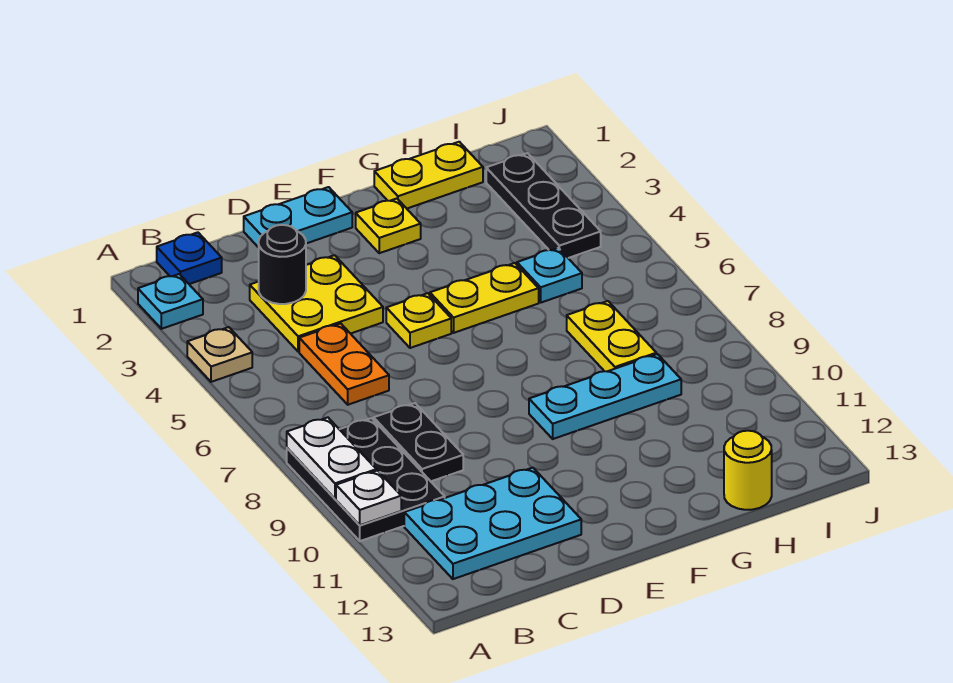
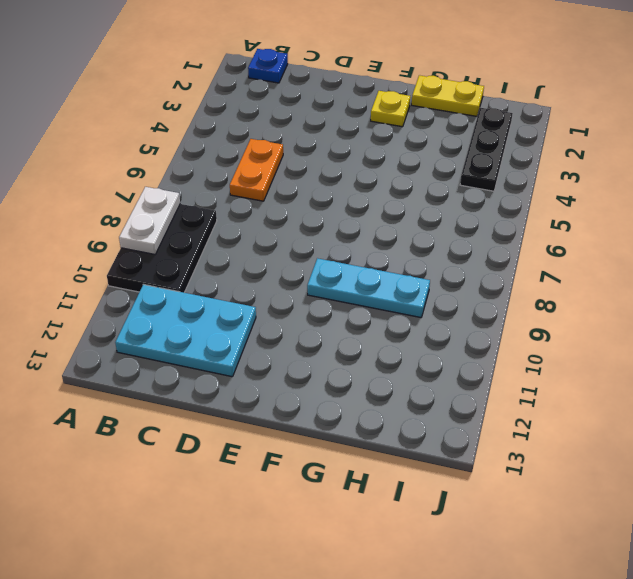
none -> cyan plate A2 level 1
none -> tan plate A4 level 1
none -> yellow plate C3:D4 level 1

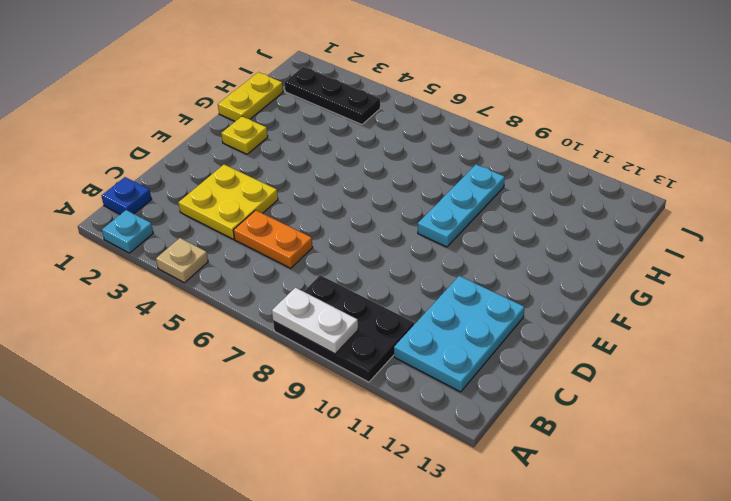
none -> black plate C8:C9 level 1
none -> cyan plate D1:E1 level 1
none -> yellow plate E5 level 1

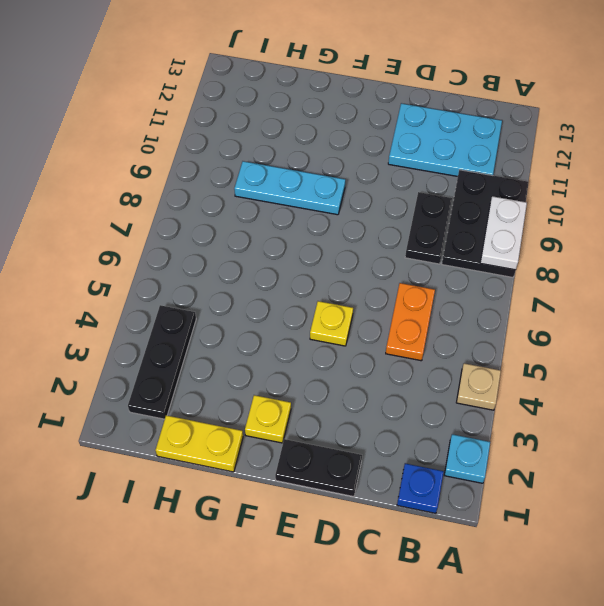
black plate D1:E1 level 1 -> cyan plate D1:E1 level 1
none -> yellow plate C3:D4 level 1
none -> yellow plate F5:G5 level 1
none -> cyan plate H5 level 1

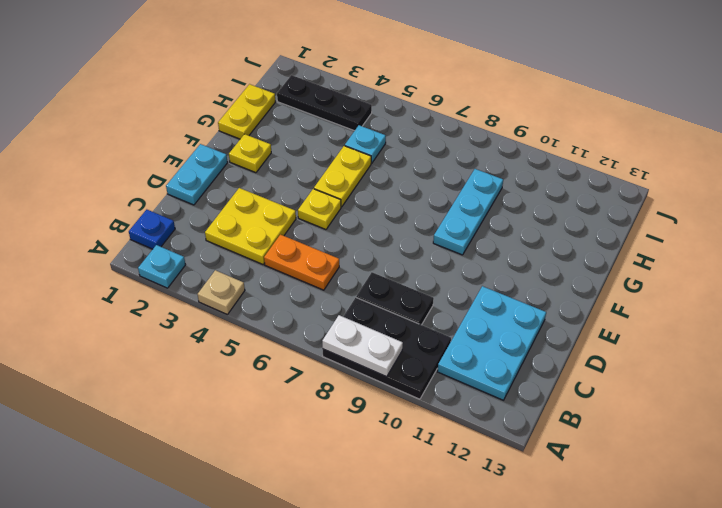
none -> yellow plate H7:H8 level 1
none -> yellow round brick H13 level 1
none -> white plate A10 level 2

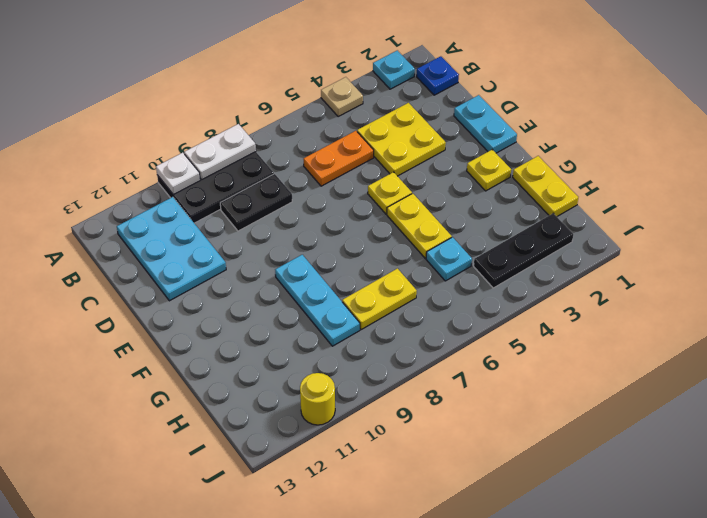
yellow round brick J11 level 1 -> yellow round brick H13 level 1
none -> black round brick C3 level 2

